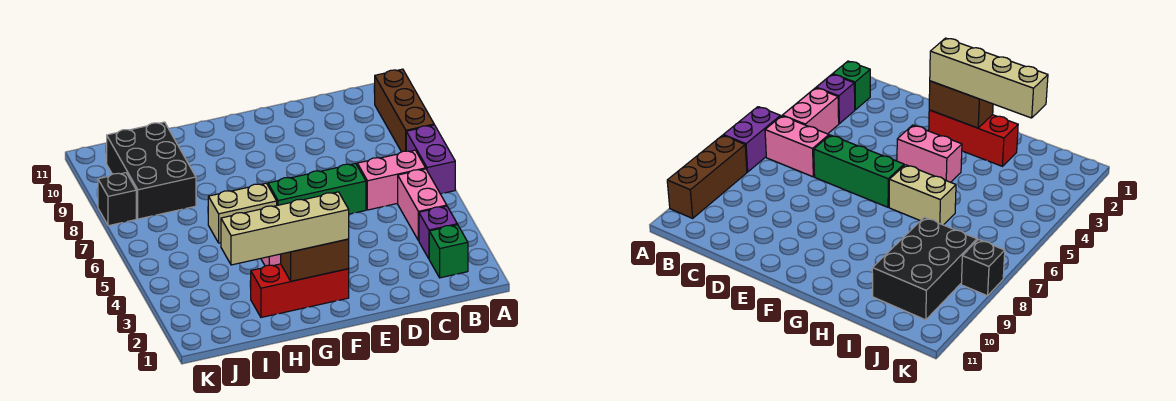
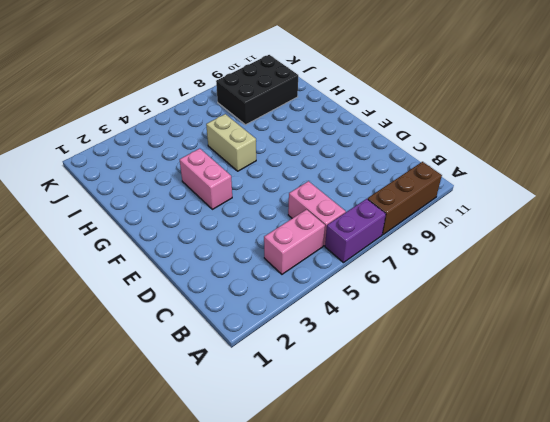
none -> green brick B2 level 1
none -> purple brick B3 level 1
none -> green brick D6:F6 level 1

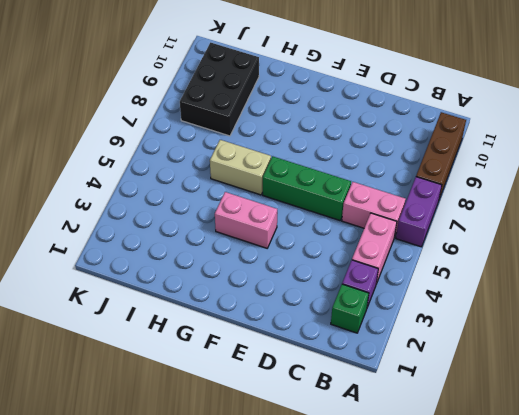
none -> red brick F2:H2 level 1
none -> black brick K8 level 1
none -> brown brick F2:G2 level 2

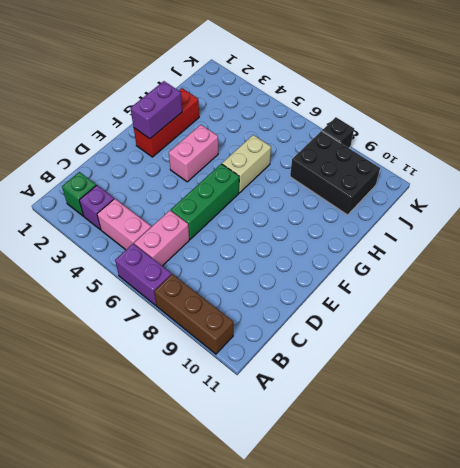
purple brick F2:G2 level 2 -> brown brick F2:G2 level 2
none -> tan brick F2:I2 level 3

